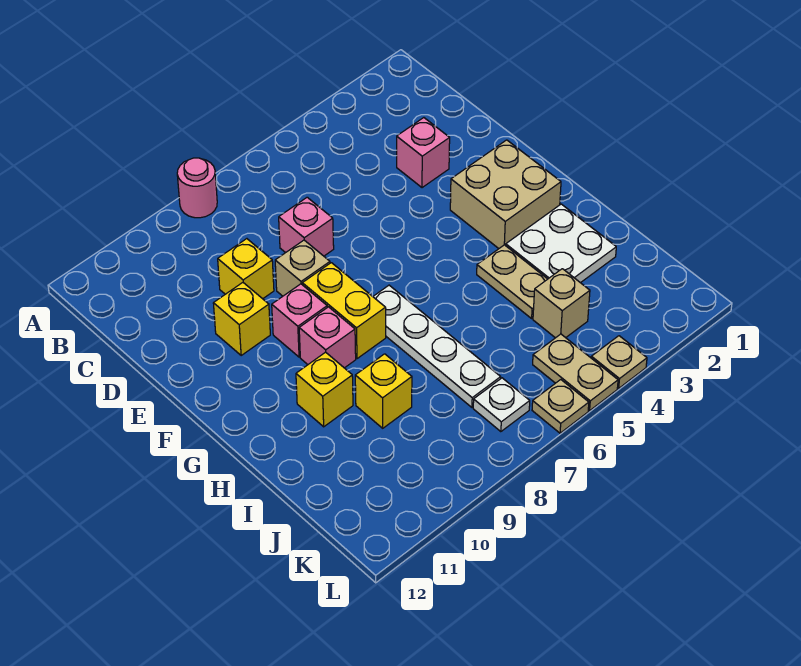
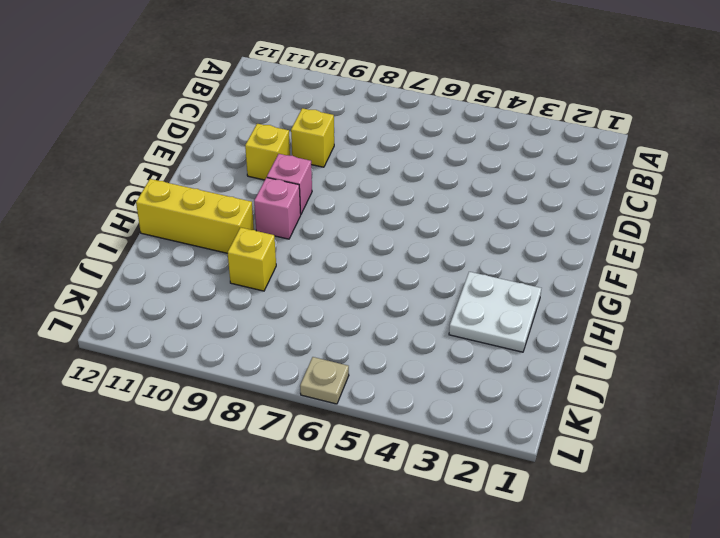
yellow brick H10:H12 level 1 -> yellow brick H10 level 1
none -> pink round brick A8 level 1
none -> pink brick D3 level 1
none -> pink brick D7 level 1

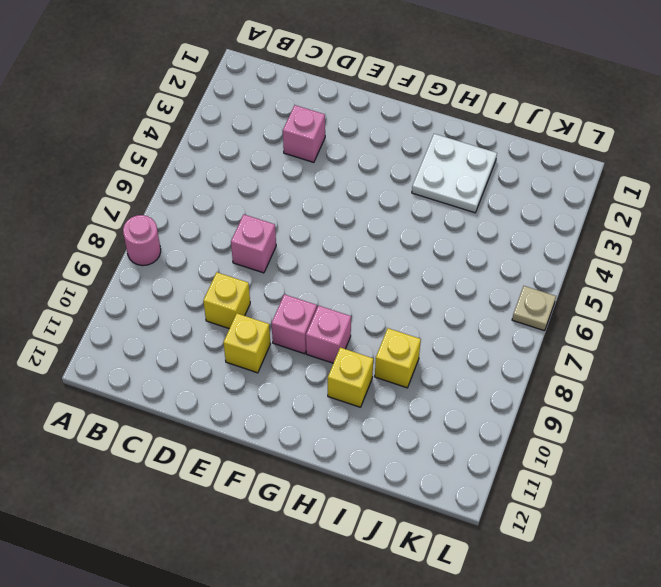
none -> tan brick E8 level 1
none -> tan brick F2:G3 level 1
none -> yellow brick F8:G8 level 1

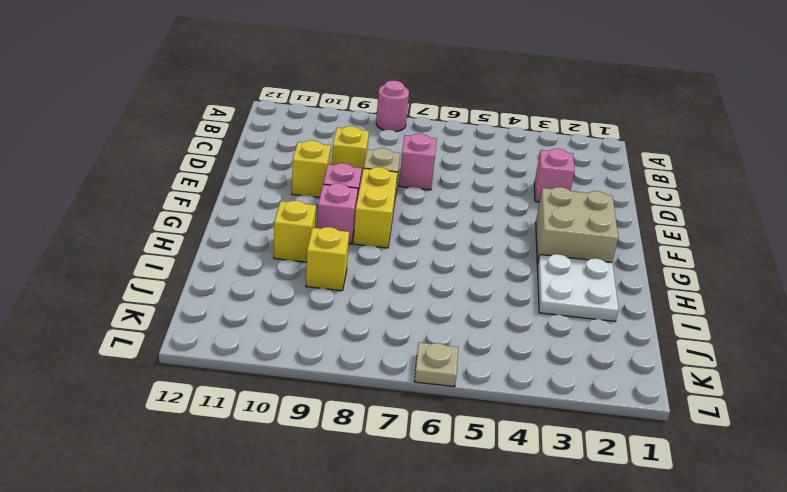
none -> white plate G7:J7 level 1
none -> tan plate H4:I4 level 1
none -> tan brick J4 level 1

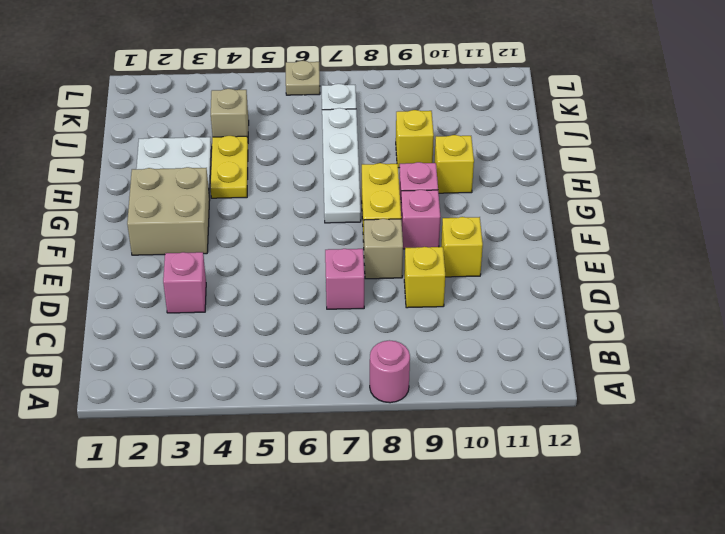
yellow plate H4:I4 level 1 -> tan plate H4:I4 level 1
none -> tan plate K5:L5 level 1
none -> tan plate L4 level 1

